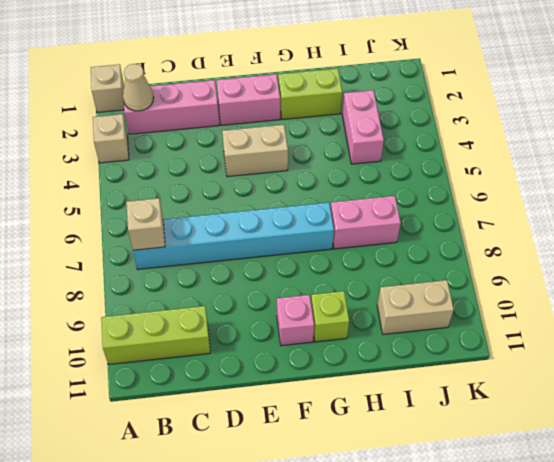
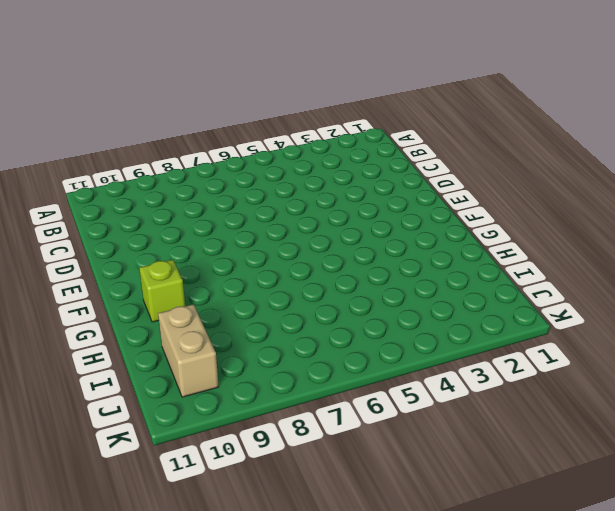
none -> tan brick A1 level 1
none -> tan brick A3 level 1
none -> lime brick A10:C10 level 1

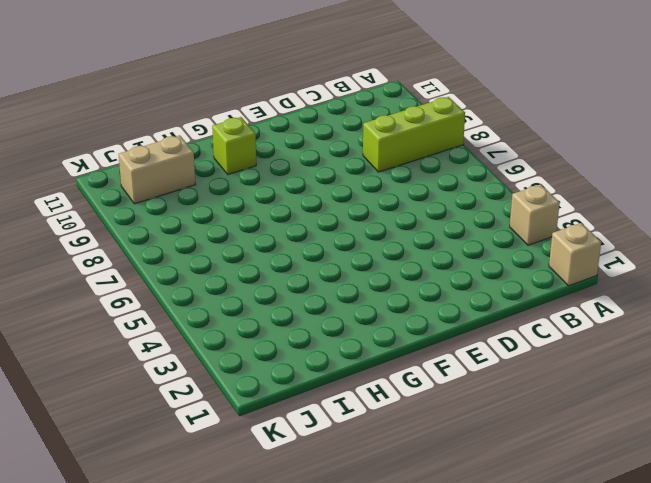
lime brick A8:C8 level 1 -> lime brick A10:C10 level 1
none -> pink brick B2:D2 level 1
none -> cyan brick B7:G7 level 1
none -> pink brick E2:F2 level 1

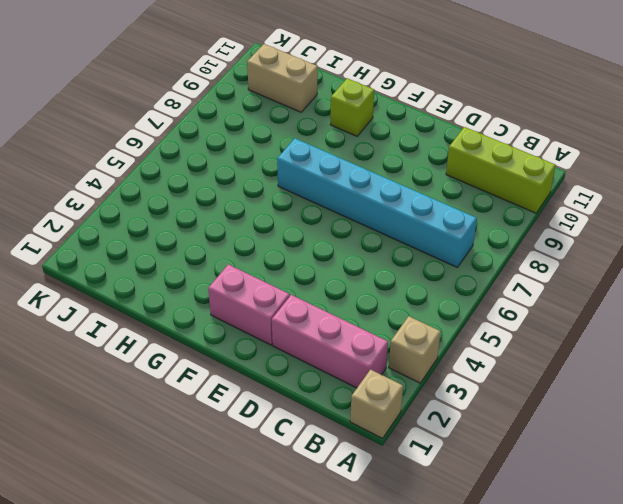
none -> tan brick E4:F4 level 1
none -> pink brick F10 level 1
none -> lime brick G2:H2 level 1

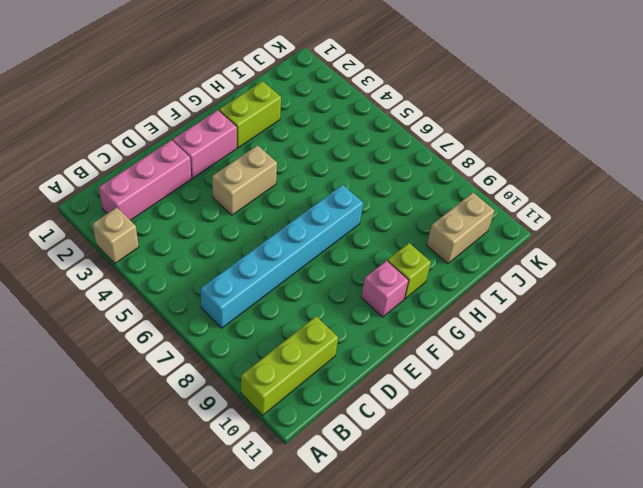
none -> tan brick A1 level 1
none -> pink brick H7:I7 level 1
none -> pink brick I3:I4 level 1

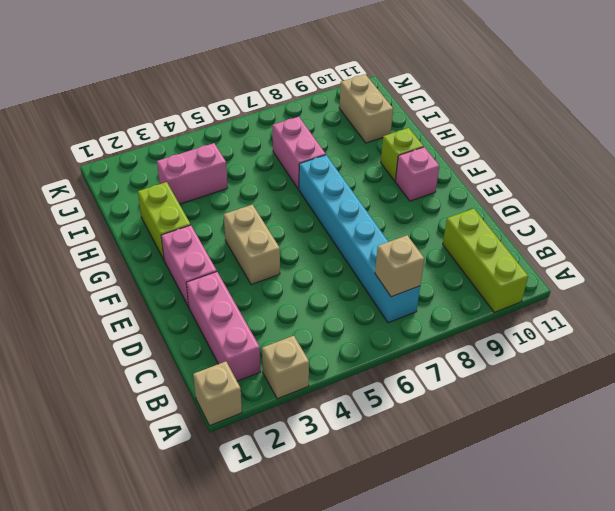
none -> tan cone B2 level 2

